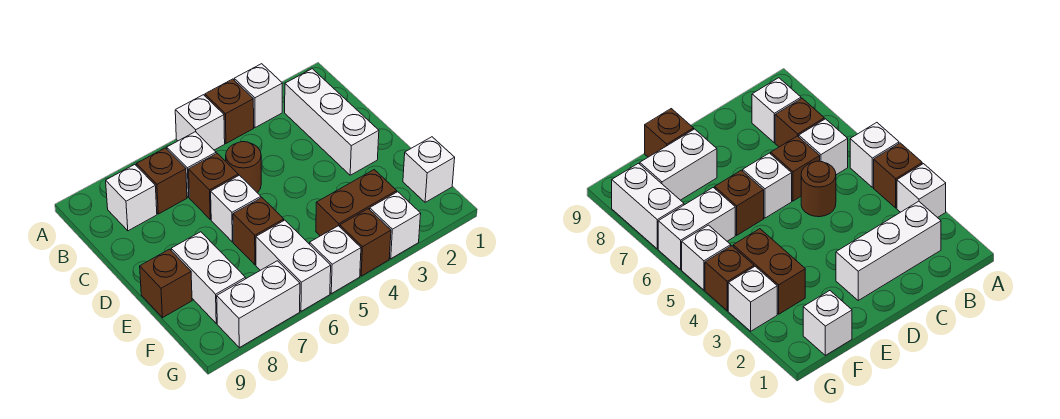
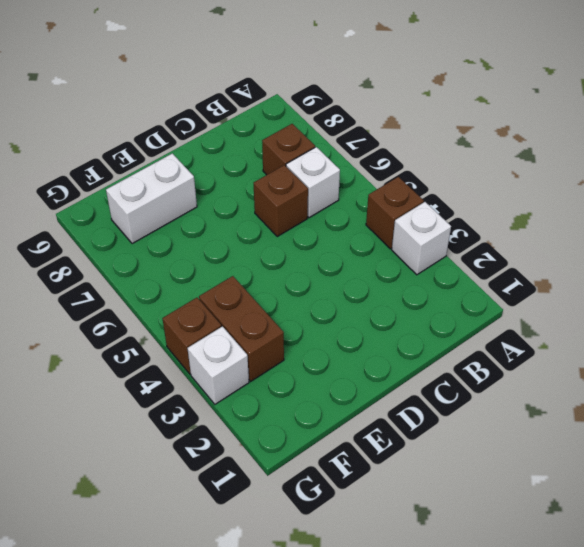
none -> white brick A5 level 1
none -> white brick B2:D2 level 1
none -> white brick B8 level 1

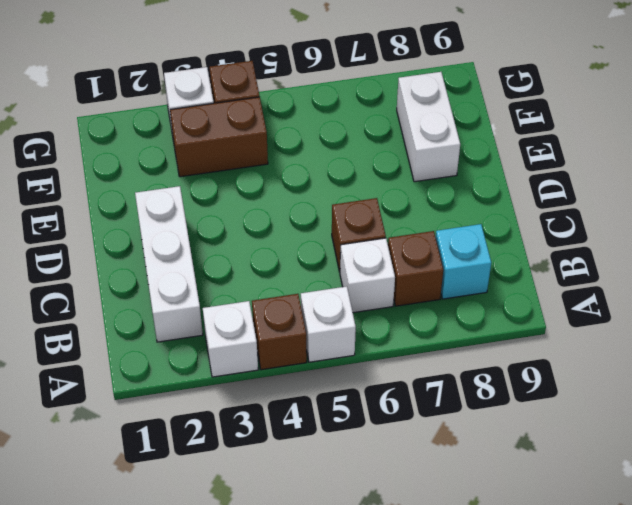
cyan brick B8 level 1 -> white brick B8 level 1
none -> brown round brick C5 level 1
none -> white brick D6 level 1
none -> brown brick E6 level 1

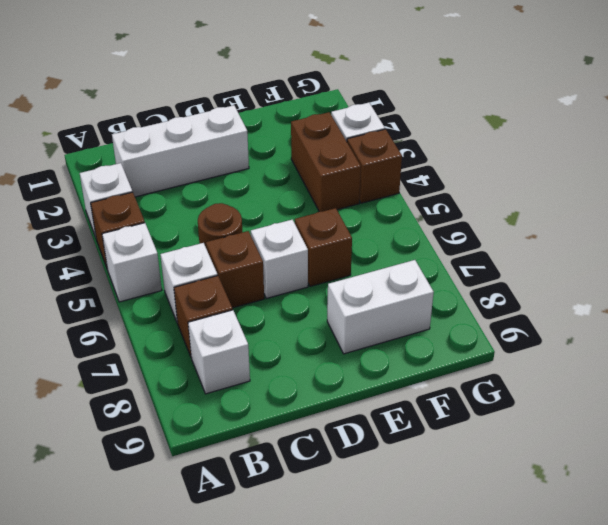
none -> brown brick E9 level 1
none -> white brick F1 level 1
none -> white brick F6:G6 level 1

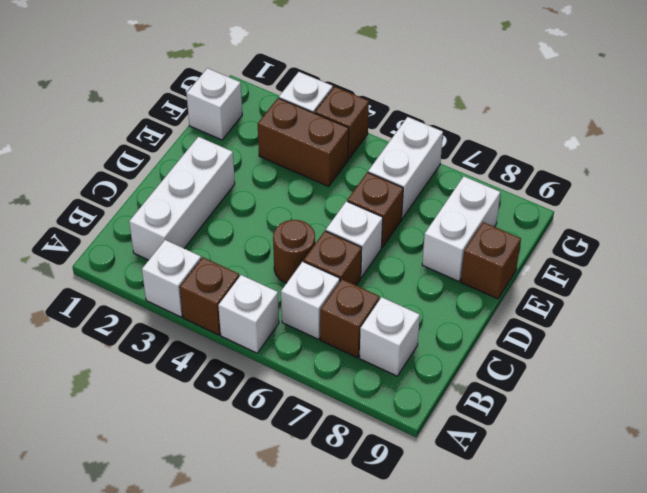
none -> white brick G5 level 1
none -> white brick G7:G8 level 1

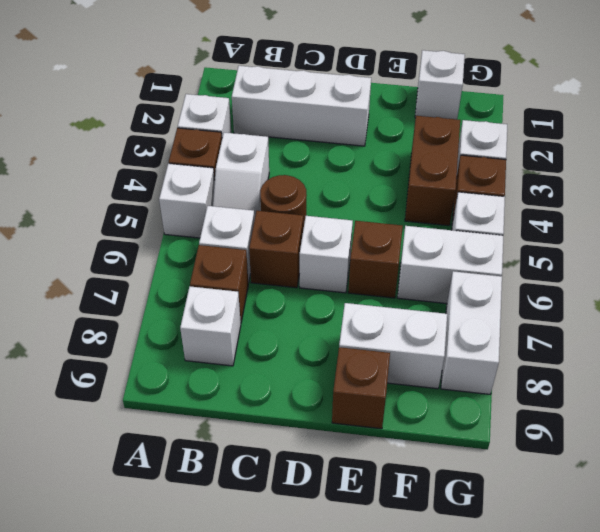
white slope B4:B5 level 1 top 4 -> none

